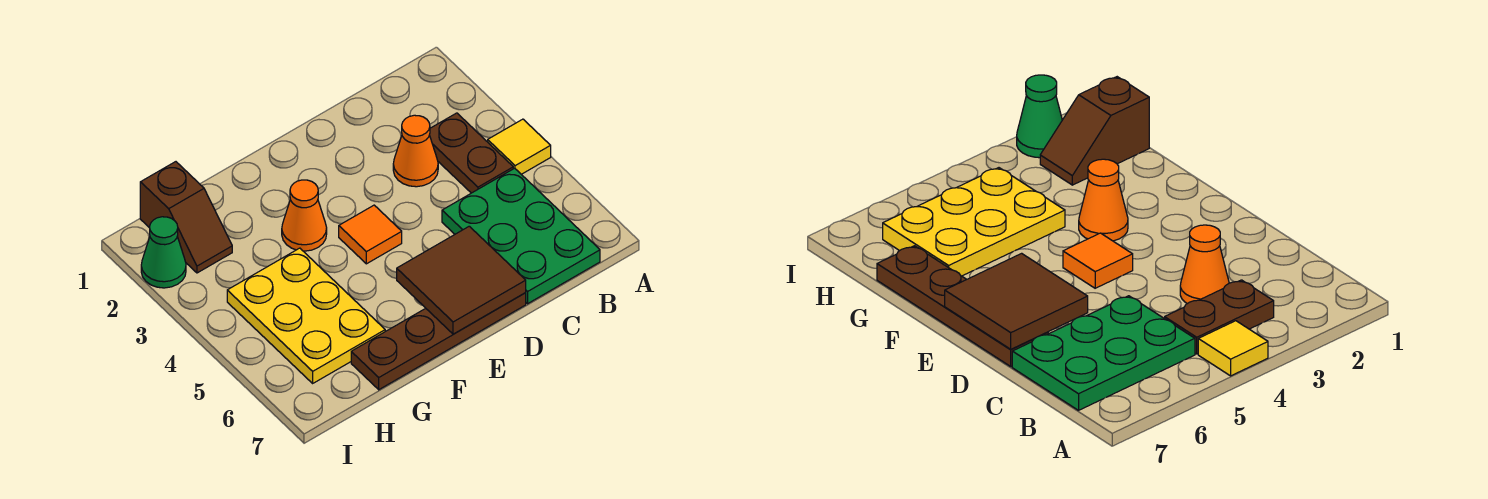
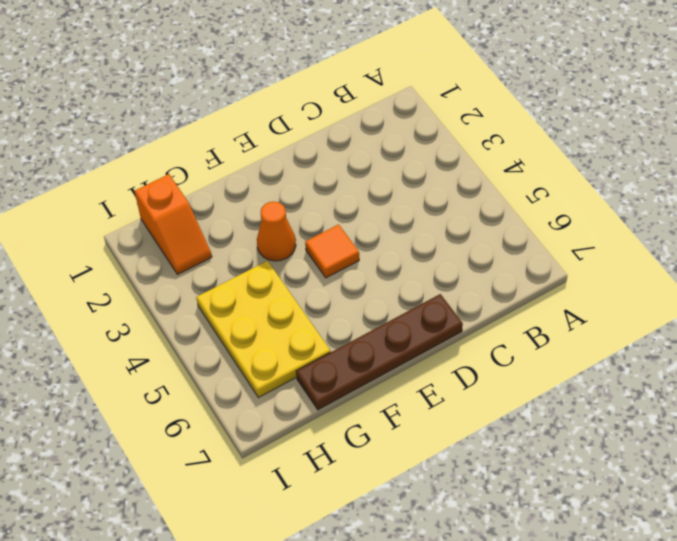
orange slope H1:H2 level 1 top 1 -> brown slope H1:H2 level 1 top 1
none -> yellow tile A4 level 1
none -> brown plate B3:B4 level 1

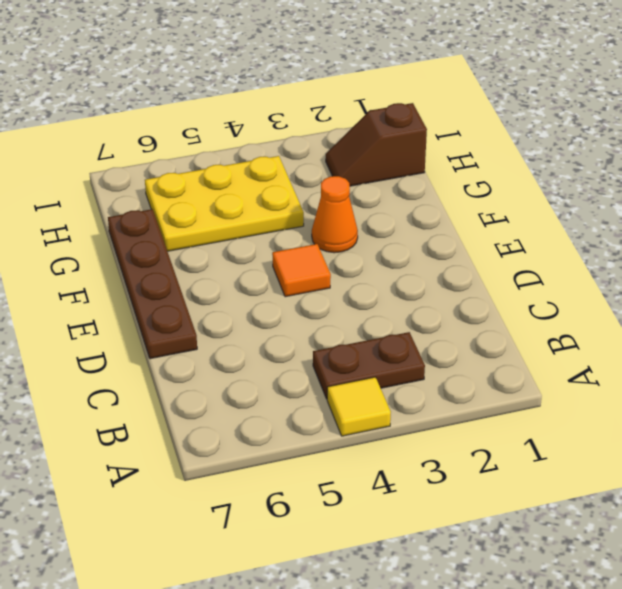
none -> green plate B5:C7 level 1
none -> orange cone C3 level 1

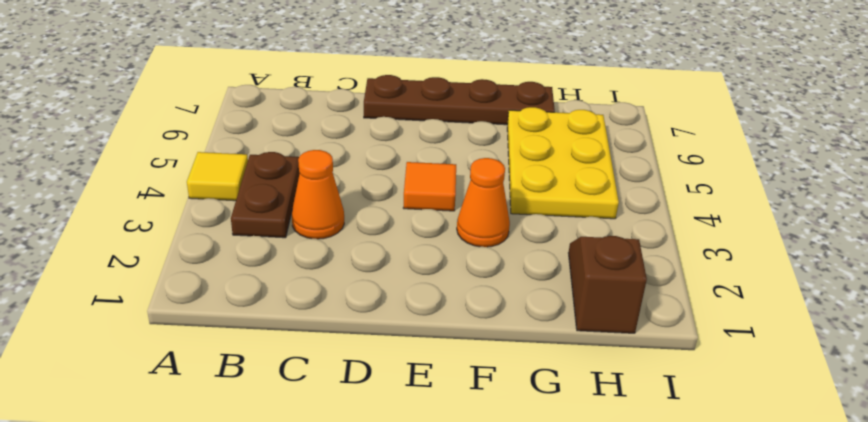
none -> green plate B5:C7 level 1
none -> green cone I2 level 1

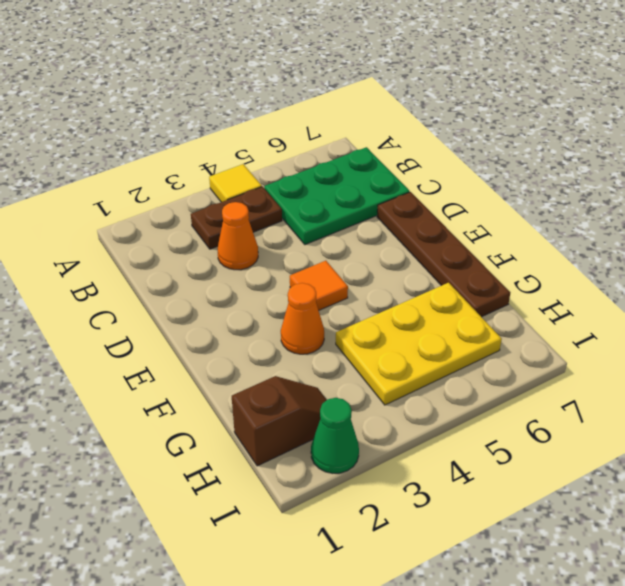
none -> brown tile D6:E7 level 2

